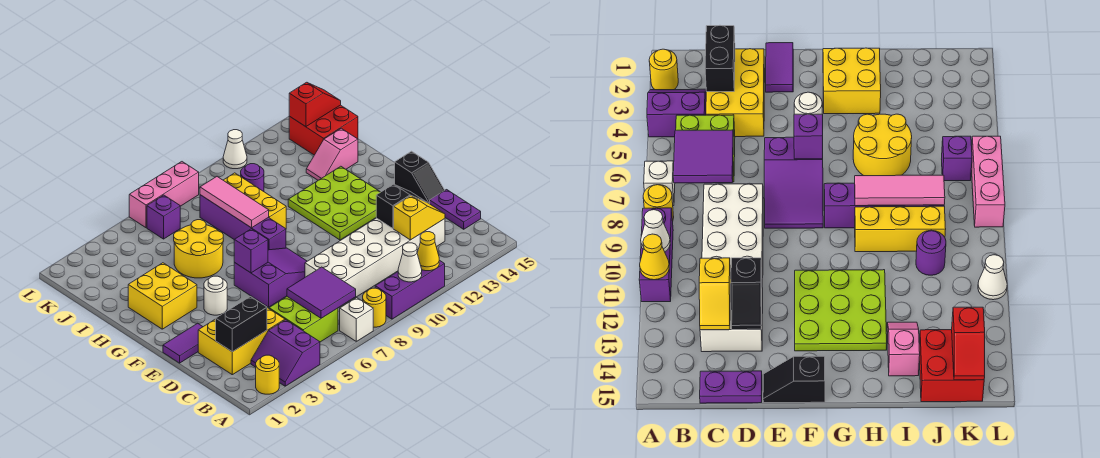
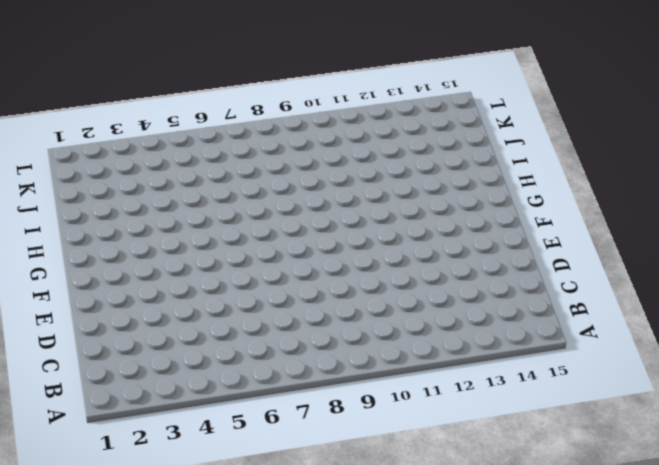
none -> yellow round brick A2 level 1
none -> purple slope A3:B4 level 1 top 4
none -> white brick A7 level 1
none -> yellow round brick A8 level 1

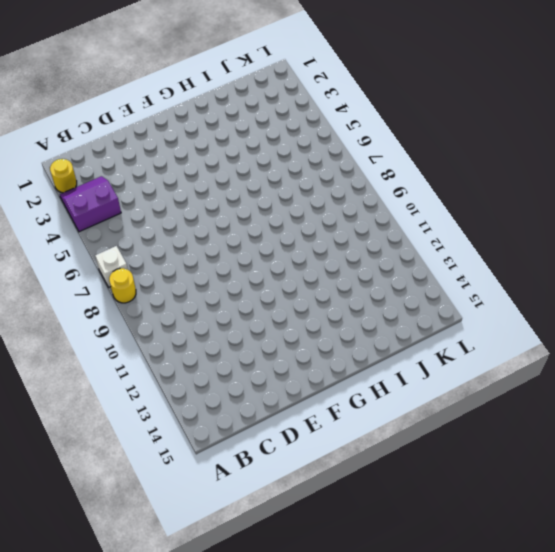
none -> purple brick A9:A11 level 1
none -> lime brick B5:C6 level 1
none -> yellow brick C2:D4 level 1
none -> white brick C8:D13 level 1

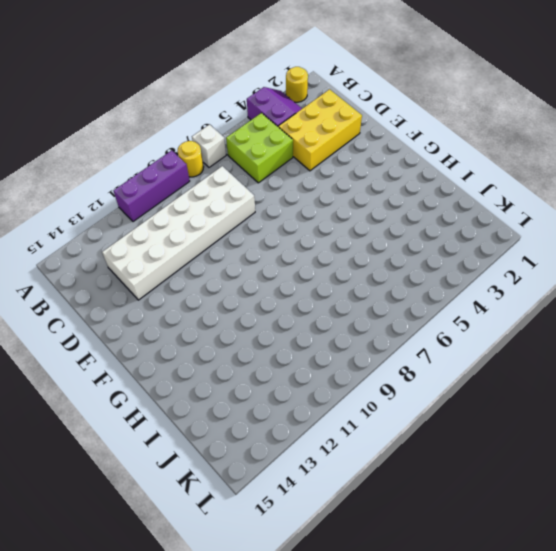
none -> purple plate C15:D15 level 1
none -> purple tile E1:E2 level 1
none -> purple slope E6:F8 level 1 top 6
none -> black slope E15:F15 level 1 top F

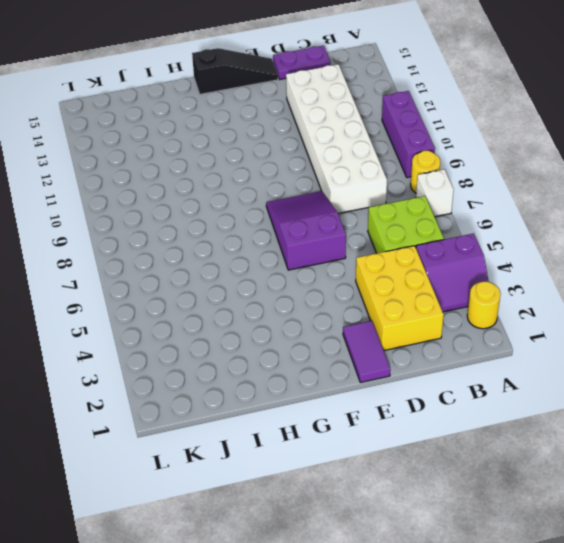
black slope E15:G15 level 1 top G -> black slope E15:F15 level 1 top F
none -> white round brick F4 level 1
none -> lime plate F11:H13 level 1
none -> yellow brick G2:H3 level 1
none -> purple brick G8:J8 level 1

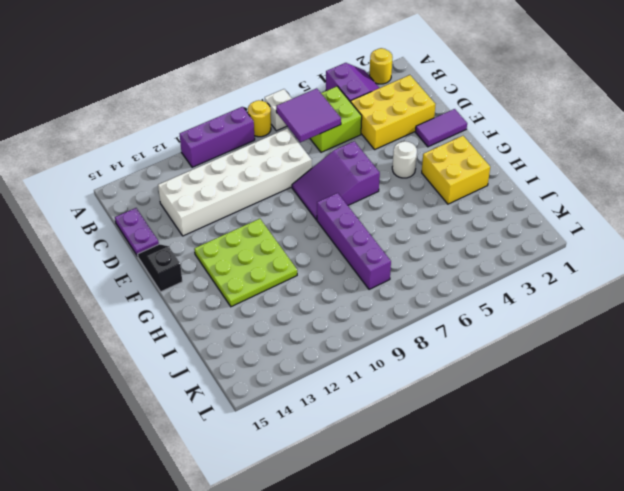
none -> yellow round brick H5:I6 level 1
none -> yellow brick H9:J9 level 1
none -> pink slope I13:I14 level 1 top 14
none -> purple round brick J10 level 1

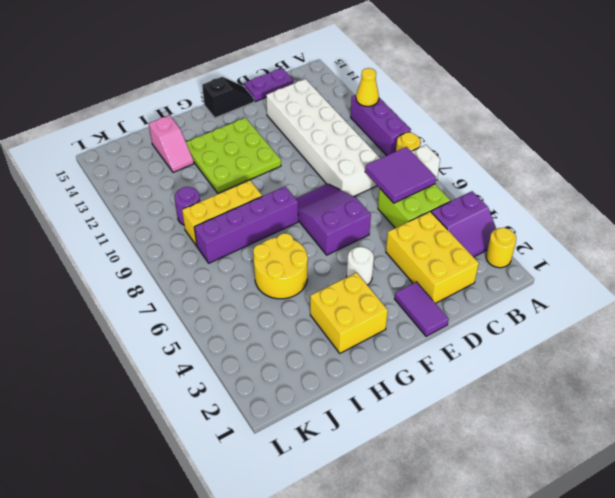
none -> red brick J14:K15 level 1
none -> purple brick K6 level 1
none -> pink brick L6:L8 level 1
none -> white cone L11 level 1

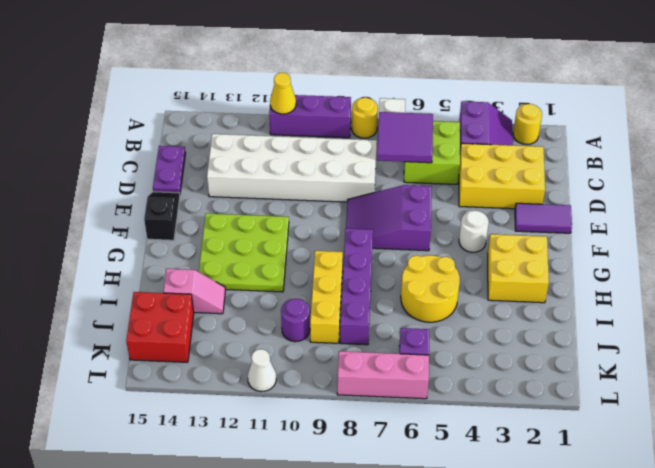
none -> white cone A10 level 2
none -> black brick C2:C3 level 2
none -> yellow slope C12:C13 level 2 top 12
none -> black slope D12:D13 level 2 top 12

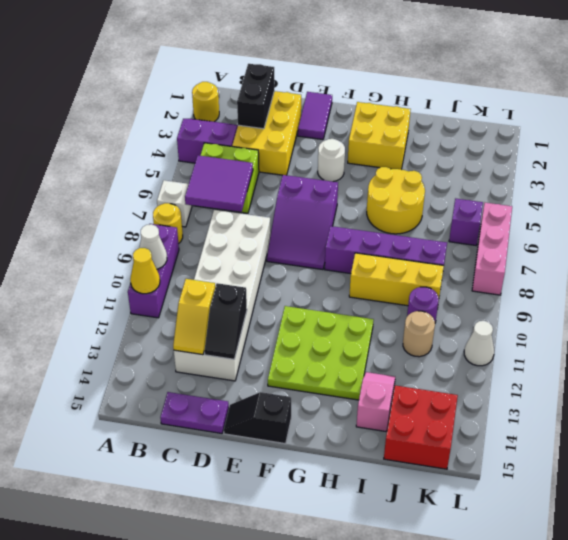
tan round brick J11 level 1 -> none
none -> purple brick F6 level 2
none -> pink tile H8:J8 level 2
none -> red slope K14:K15 level 2 top 14

